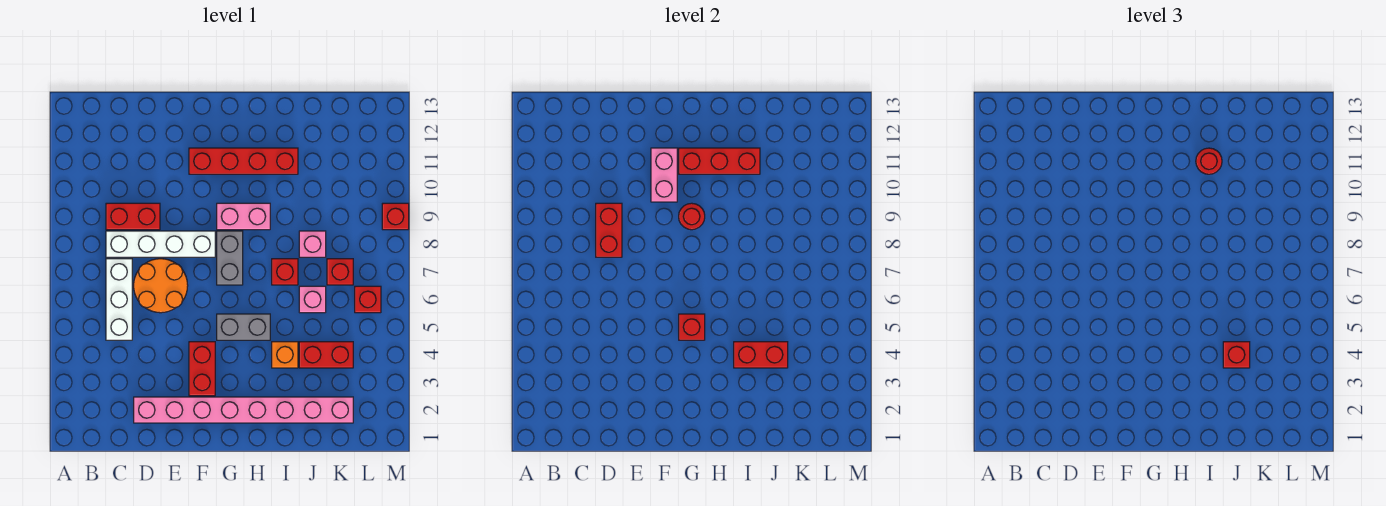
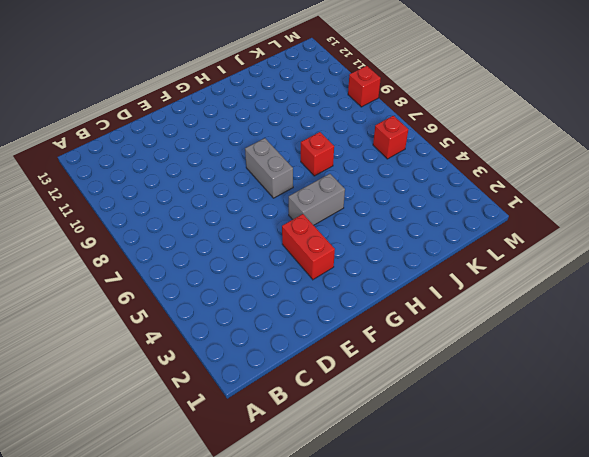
none -> white brick C5:C7 level 1
none -> white brick C8:F8 level 1
none -> red brick C9:D9 level 1

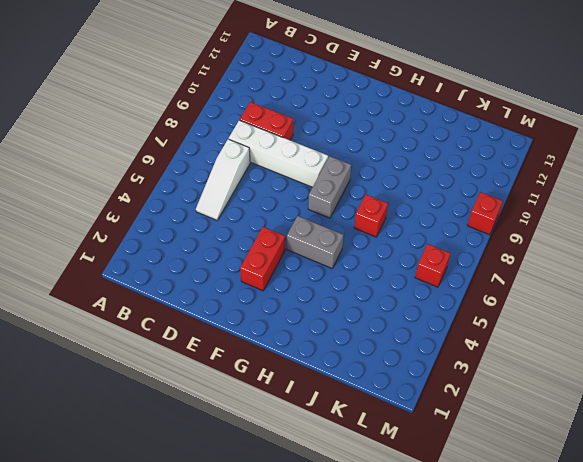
white slope C5:C7 level 1 top 7 -> white brick C5:C7 level 1
none -> pink brick D2:K2 level 1
none -> orange round brick D6:E7 level 1
none -> red brick F11:I11 level 1

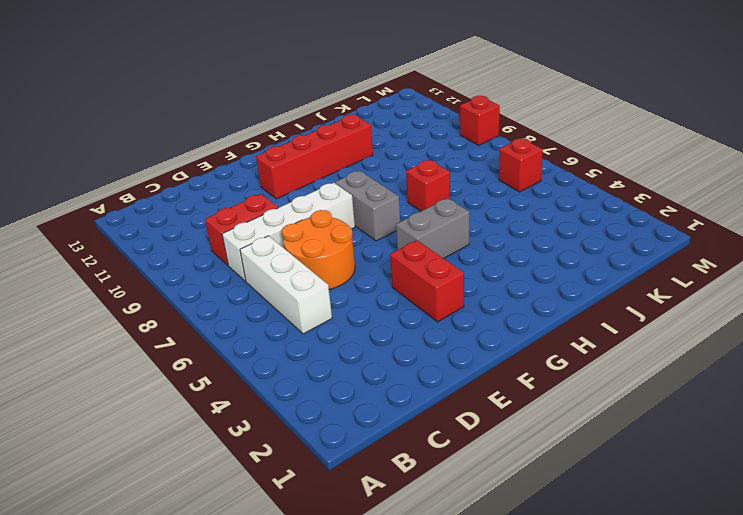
none -> pink brick D2:K2 level 1
none -> pink brick G9:H9 level 1
none -> orange brick I4 level 1

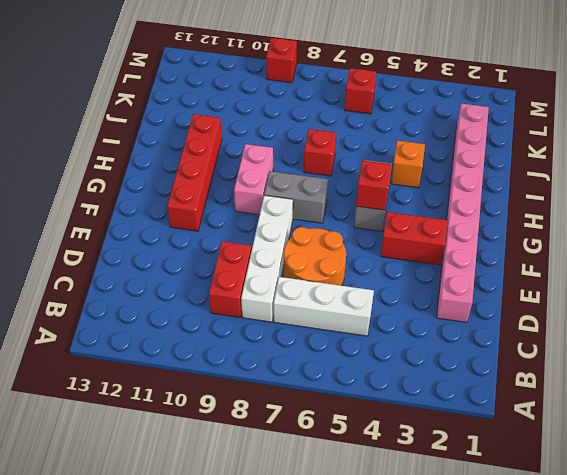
none -> red brick J4:K4 level 1
none -> pink brick J6 level 1
none -> pink brick J8 level 1

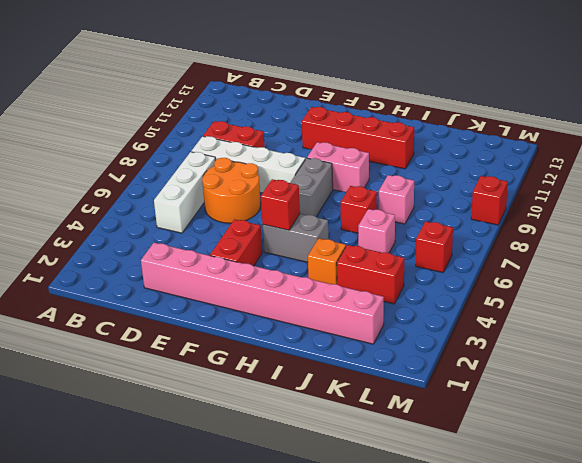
none -> red brick K7 level 1
none -> red brick D8:D9 level 2
none -> pink brick F10:F11 level 2

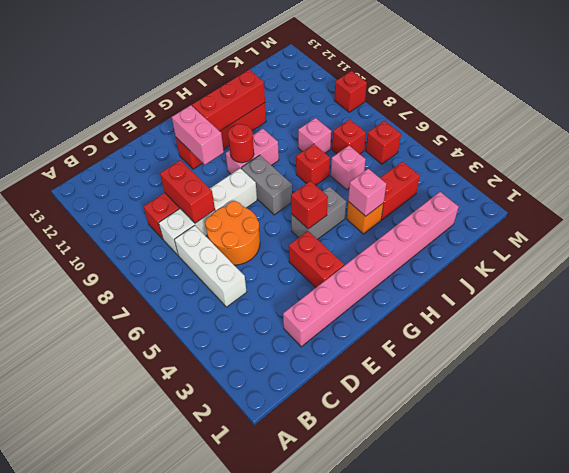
pink brick I4 level 2 -> red brick I4:J4 level 2
none -> red round brick I11 level 3
none -> red brick J4 level 3

